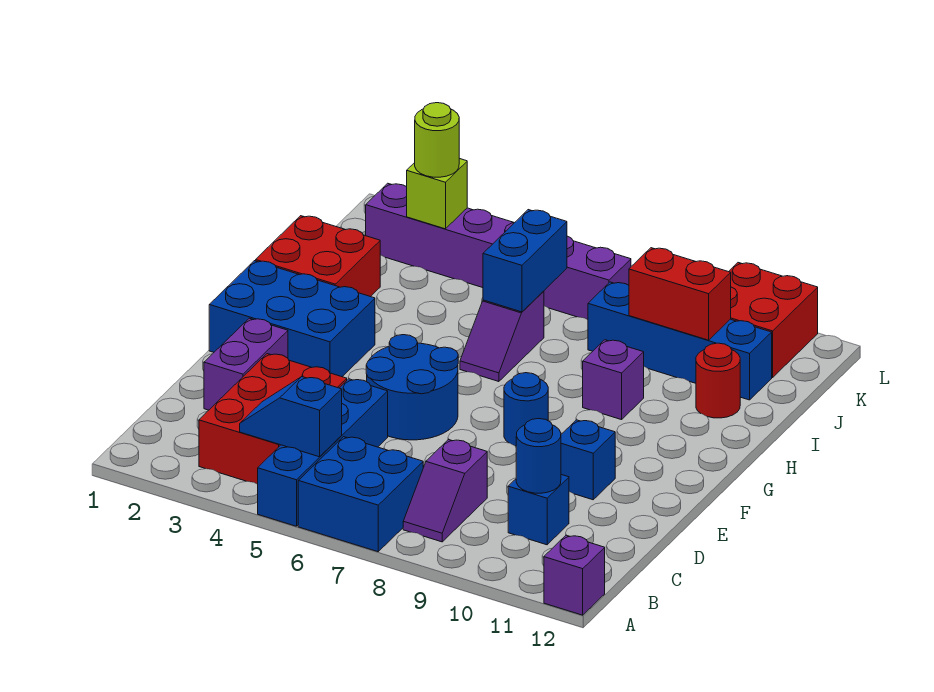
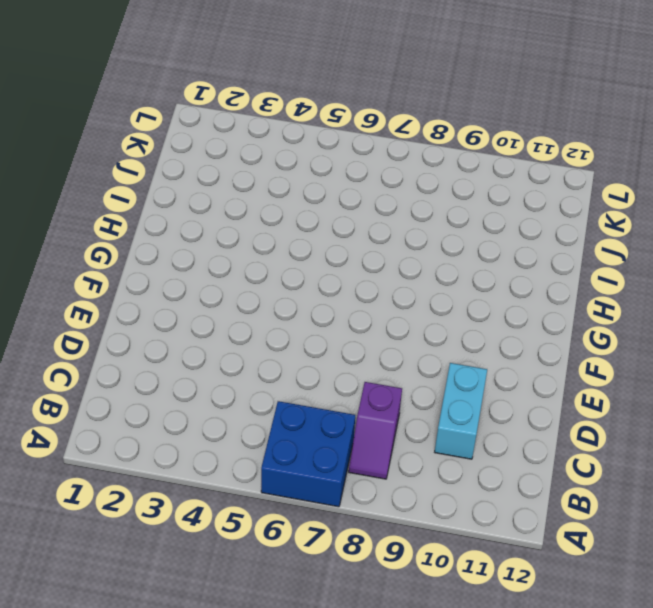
cyan brick C10:D10 level 1 -> blue brick C10 level 1
none -> blue brick A5:D5 level 1
none -> purple brick A12 level 1
none -> red brick B3:D4 level 1

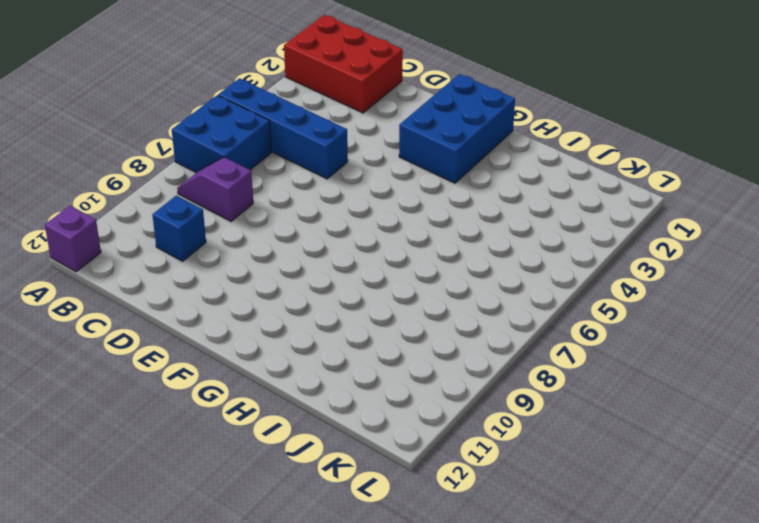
red brick A1:C2 level 1 -> red brick B3:D4 level 1
none -> purple brick D2:E2 level 1
none -> blue round brick E5:F6 level 1
none -> blue brick E10 level 1

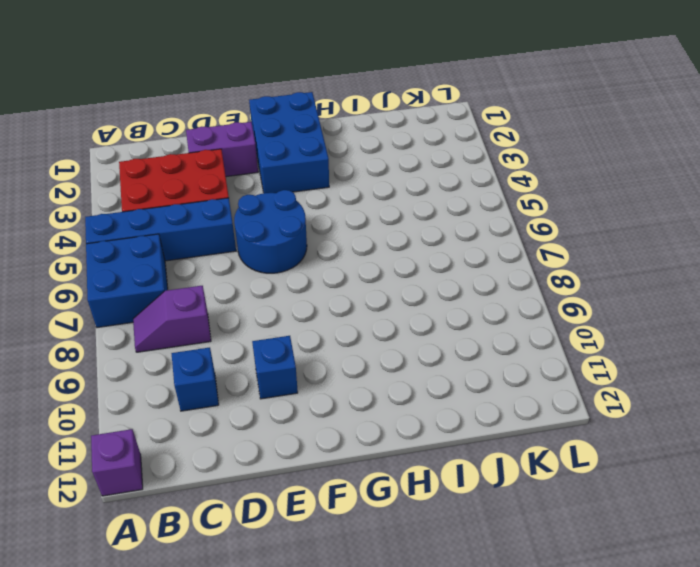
none -> blue round brick F8 level 1
none -> red brick H1:I2 level 1
none -> purple slope H6:I6 level 1 top I

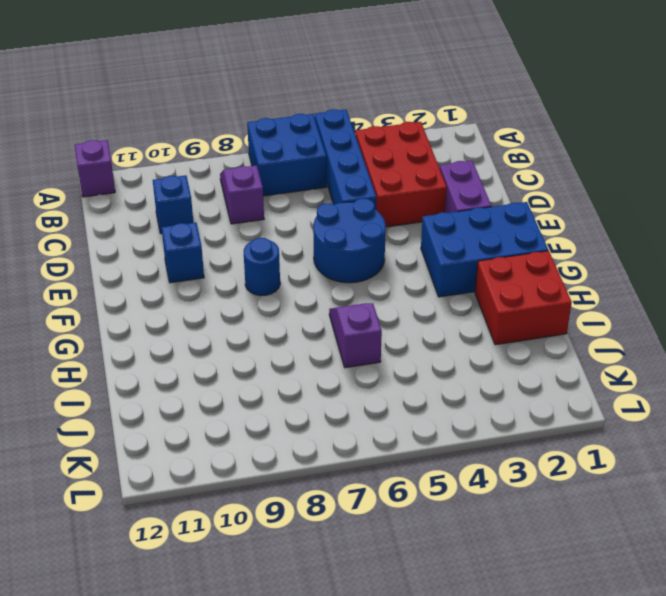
none -> purple brick H9 level 1
none -> red round brick I11 level 1
none -> blue brick J8:J11 level 1

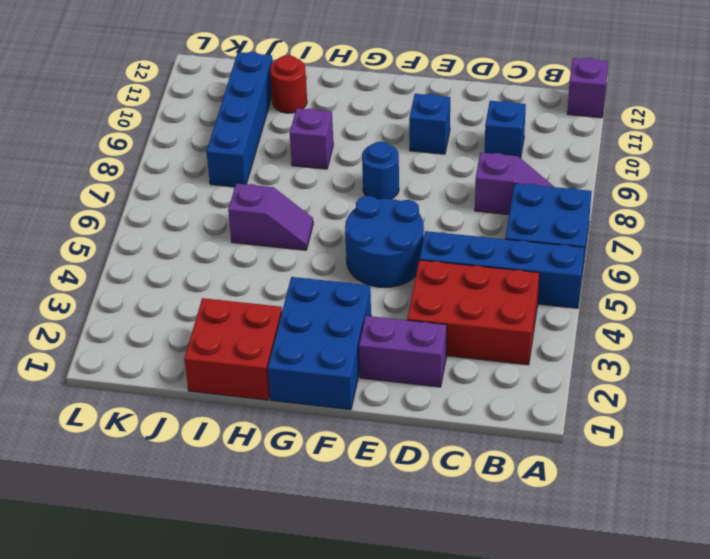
none -> purple brick K2:K7 level 1
none -> red brick K10:L11 level 1
none -> blue slope B4:B5 level 2 top 5

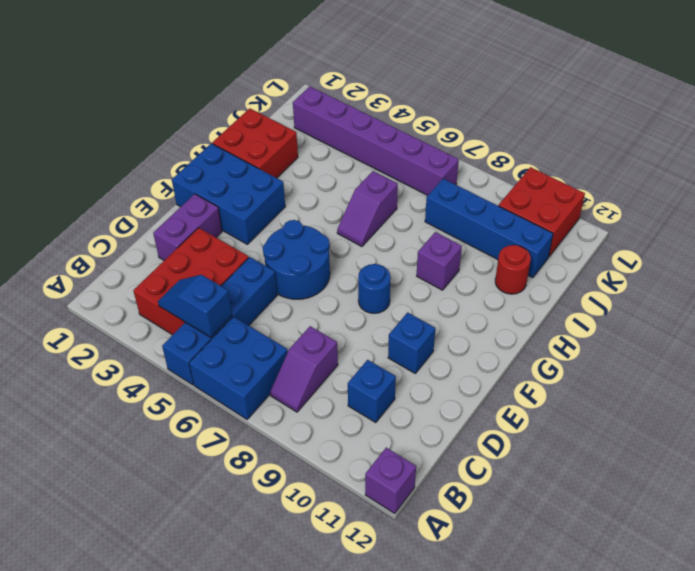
none -> blue round brick C10 level 2
none -> blue brick I6:J6 level 2
none -> red brick J9:J10 level 2

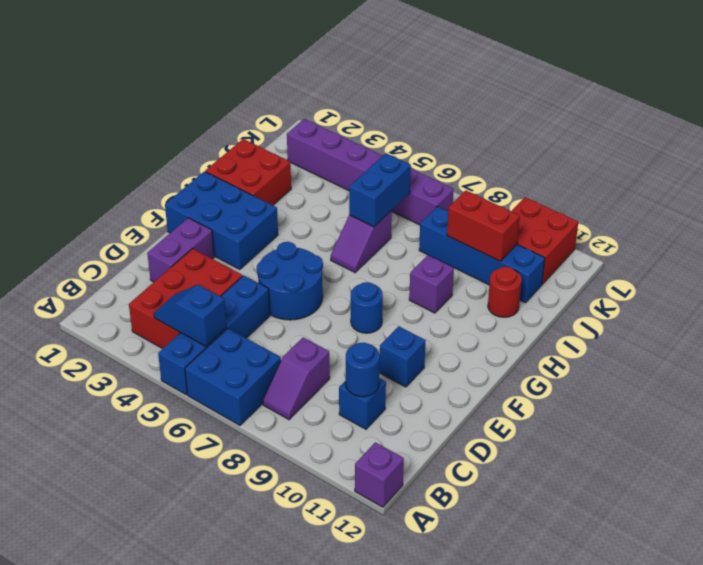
none -> lime brick K3 level 2
none -> lime round brick K3 level 3

